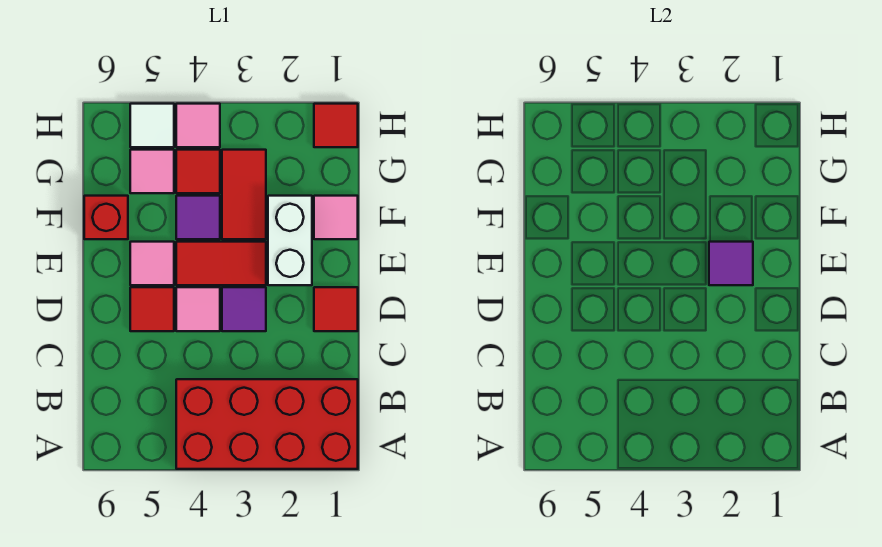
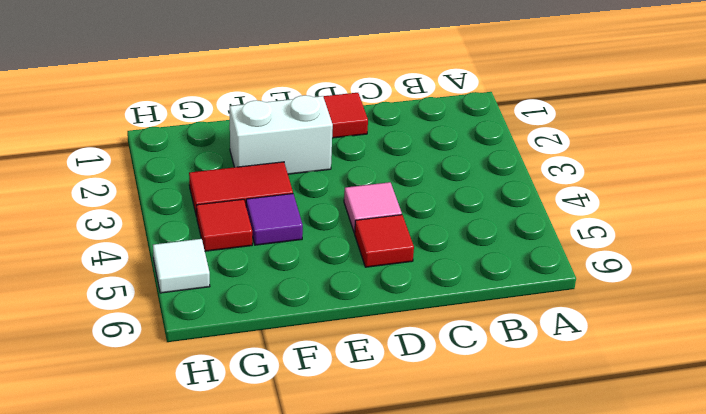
none -> red brick A1:B4 level 1
none -> purple tile D3 level 1
none -> red tile E3:E4 level 1

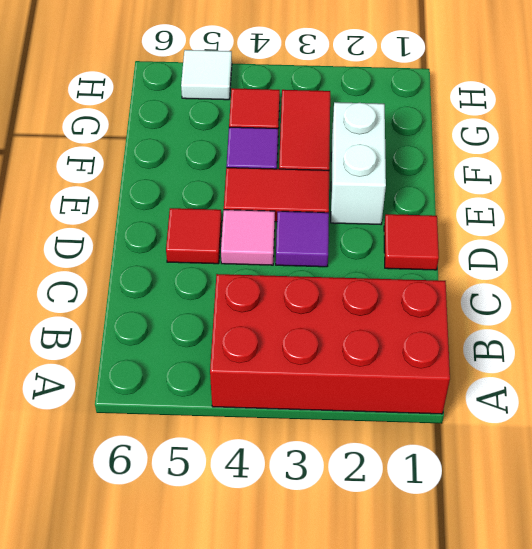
none -> pink tile E5 level 1
none -> pink tile F1 level 1
none -> red brick F6 level 1

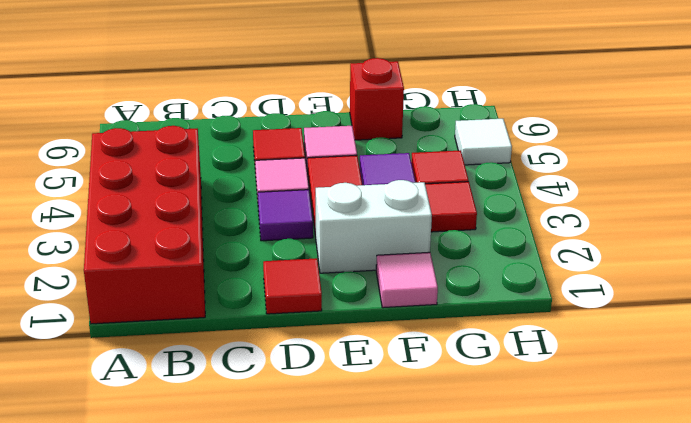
none -> pink tile G5 level 1
none -> red tile H1 level 1
none -> pink tile H4 level 1

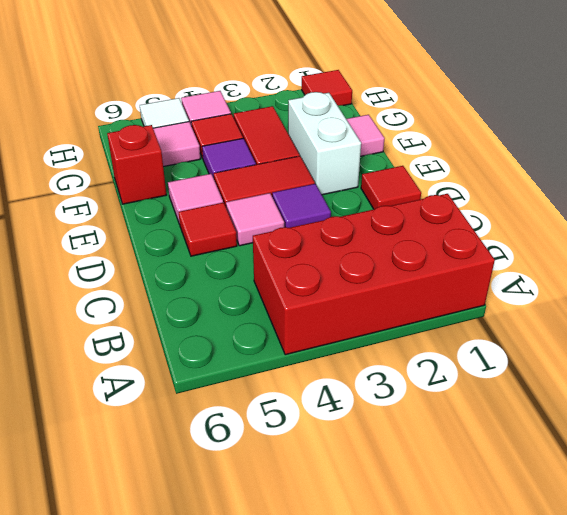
none -> purple tile E2 level 2

